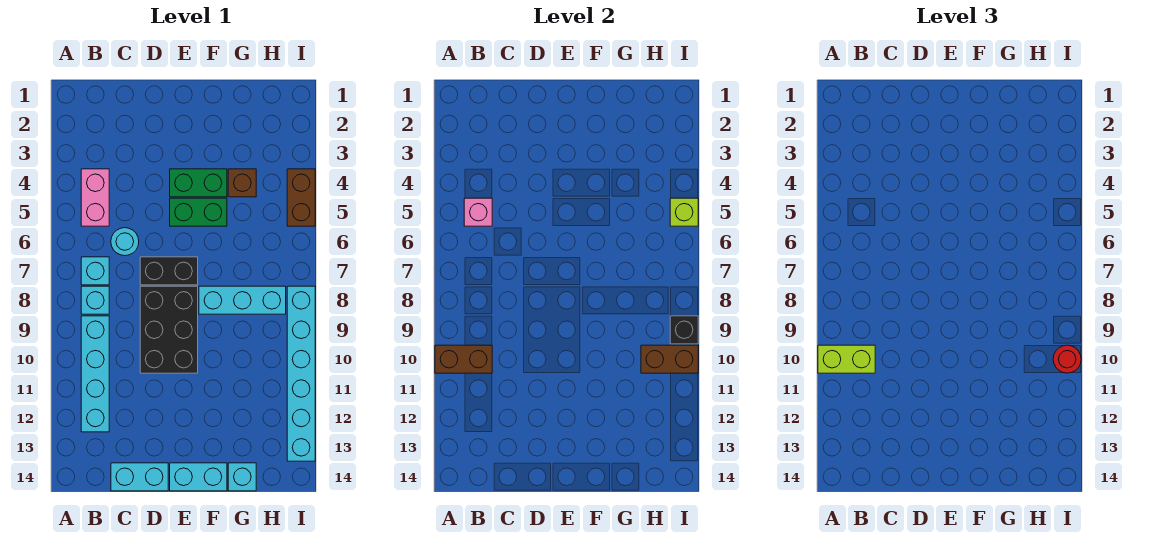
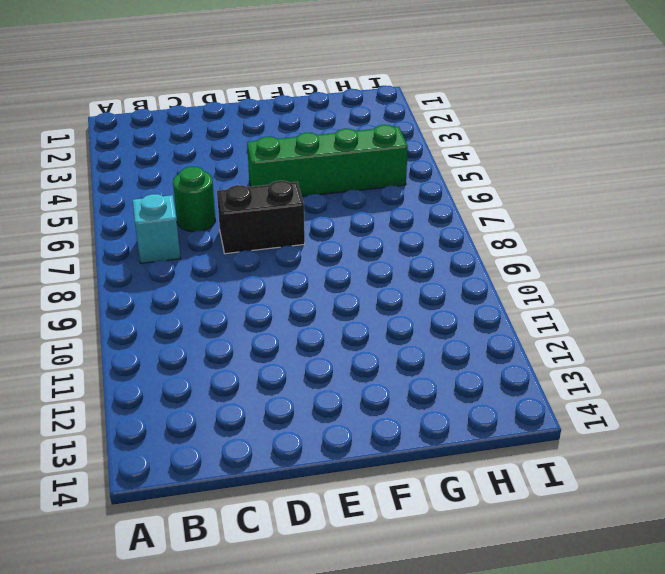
green round brick C6 level 1 -> cyan round brick C6 level 1
green brick E5:H5 level 1 -> green brick E5:F5 level 1
none -> pink brick B4:B5 level 1
none -> cyan brick B8 level 1
none -> cyan brick B9:B12 level 1

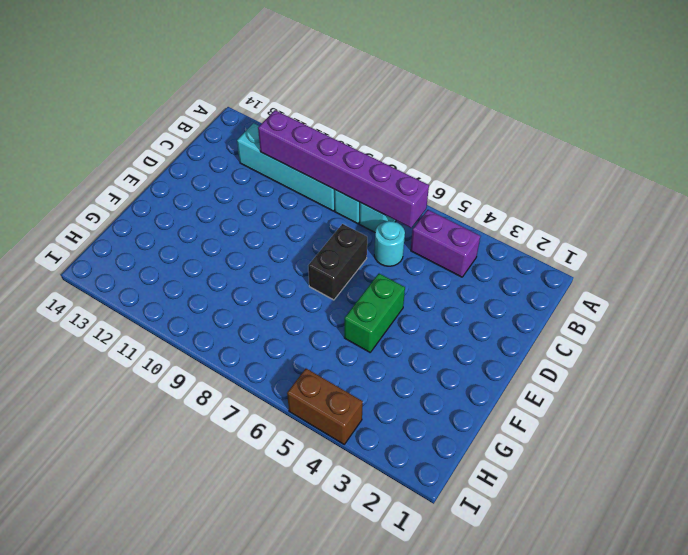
purple brick B4:B5 level 1 -> pink brick B4:B5 level 1
purple brick B6:B11 level 2 -> brown brick A10:B10 level 2
none -> cyan brick C14:D14 level 1
none -> black brick D8:E10 level 1
none -> green brick E4:F4 level 1

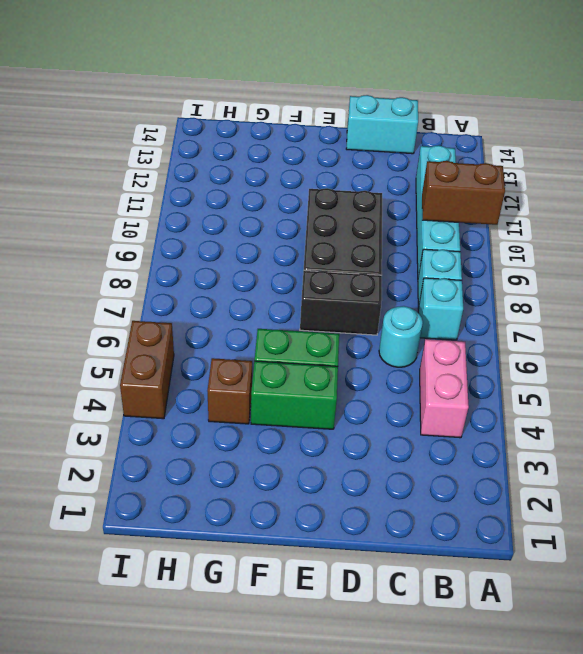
none -> cyan brick E14:F14 level 1
none -> cyan brick F8:H8 level 1
none -> cyan brick G14 level 1

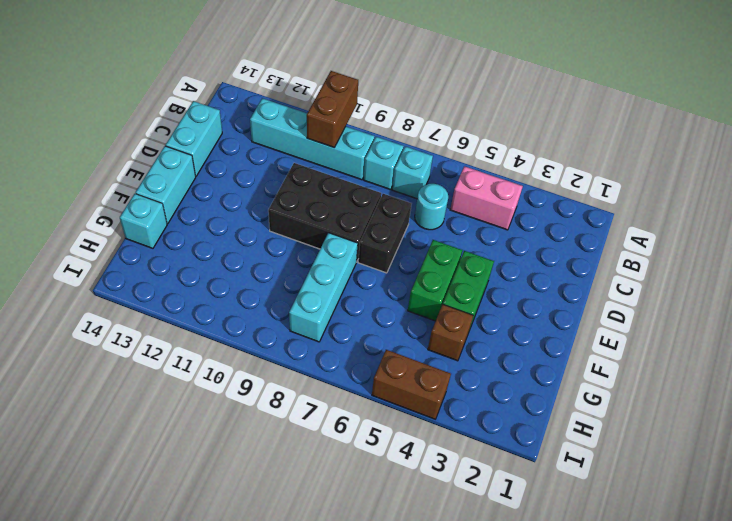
none -> cyan brick I8:I13 level 1
none -> pink brick B5 level 2
none -> brown brick H10:I10 level 2

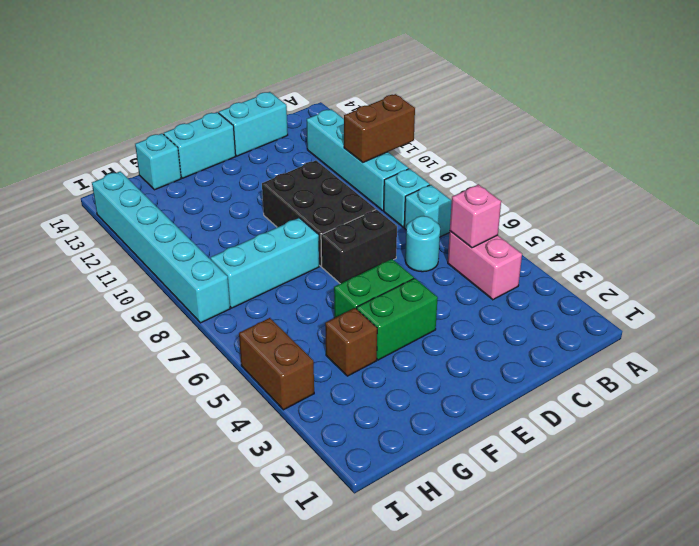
none -> brown brick H10:I10 level 2
none -> lime brick I5 level 2
none -> black brick I9 level 2

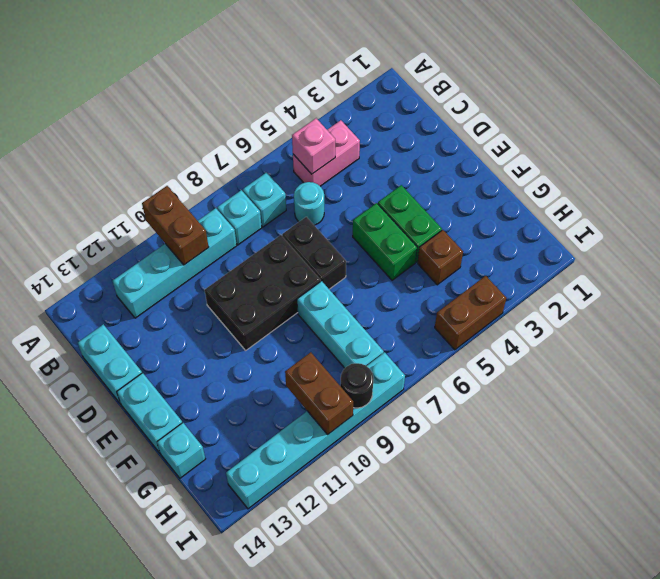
black round brick I9 level 2 -> black brick I9 level 2
none -> lime brick I5 level 2
none -> lime brick A10:B10 level 3
none -> red round brick I10 level 3

